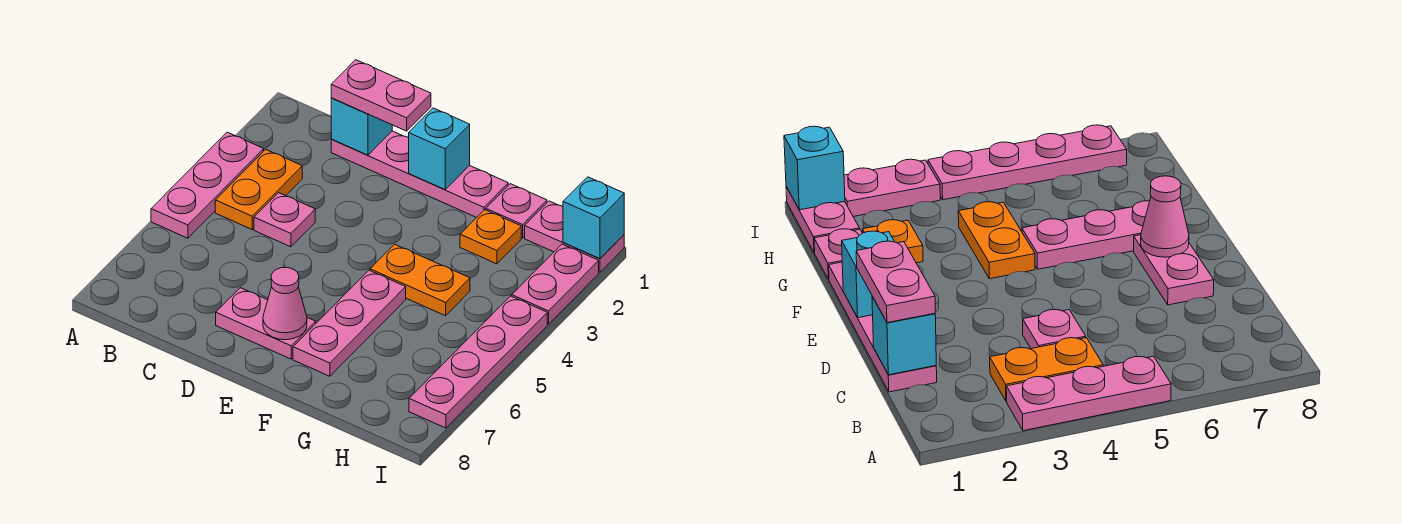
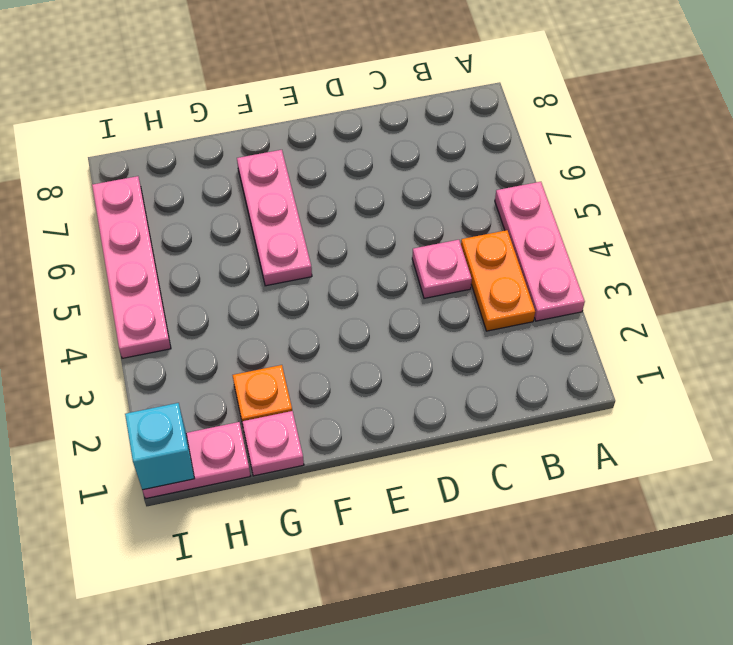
none -> pink plate C1:F1 level 1
none -> pink plate D7:E7 level 1
none -> orange plate F4:G4 level 1

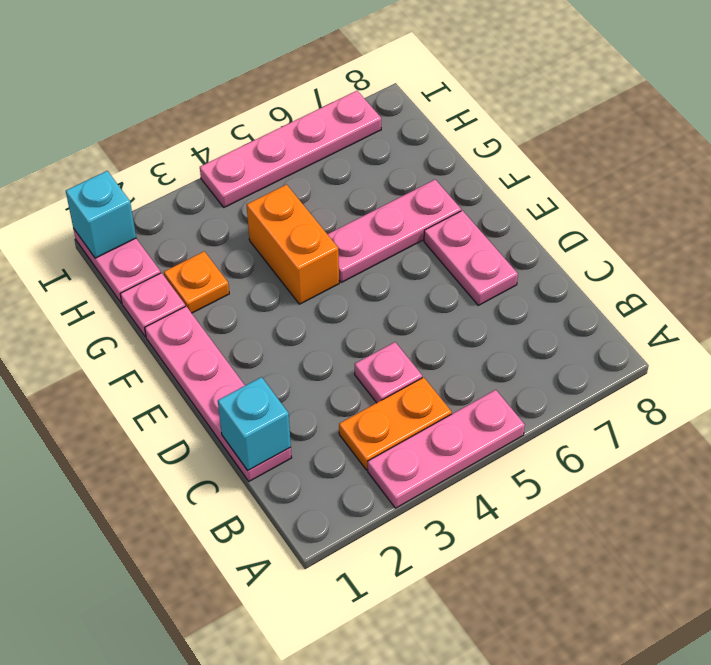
orange brick F4:G4 level 1 -> orange plate F4:G4 level 1
none -> pink plate I2:I3 level 1
none -> cyan brick E1 level 2
none -> pink cone E7 level 2

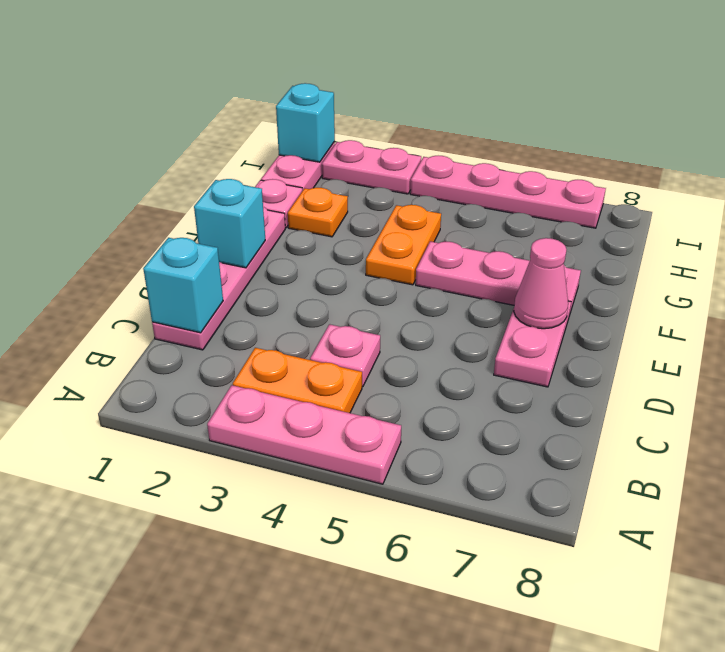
none -> pink plate C1:D1 level 3

